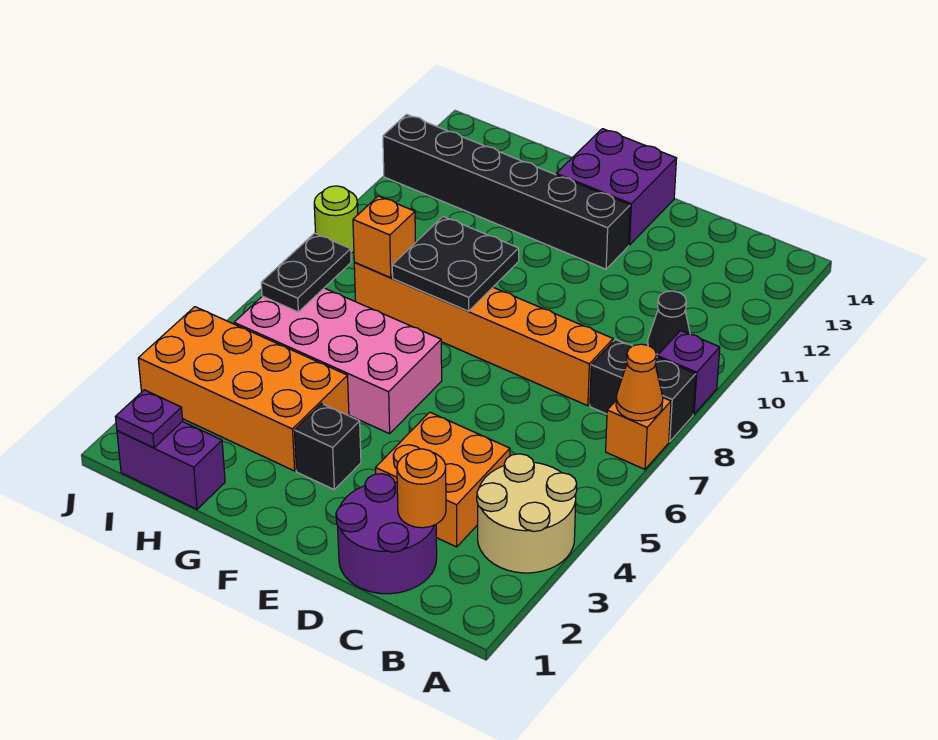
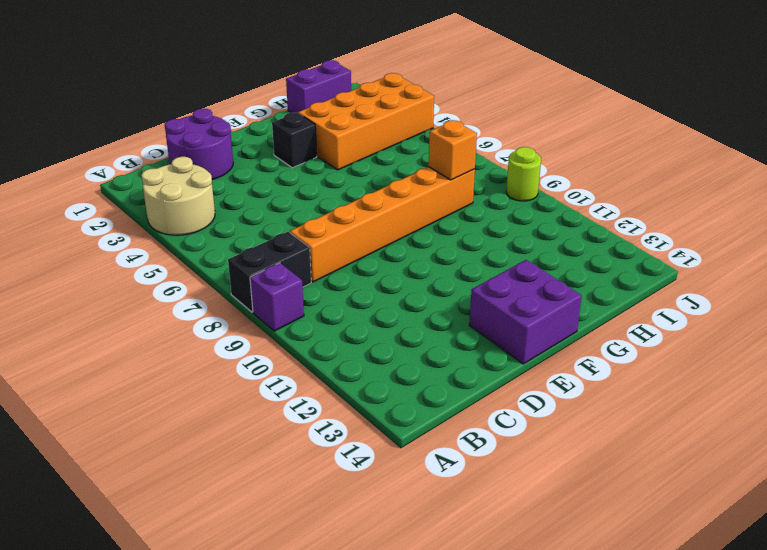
none -> orange brick A7 level 1
none -> black cone B10 level 1
none -> orange brick C3:D4 level 1

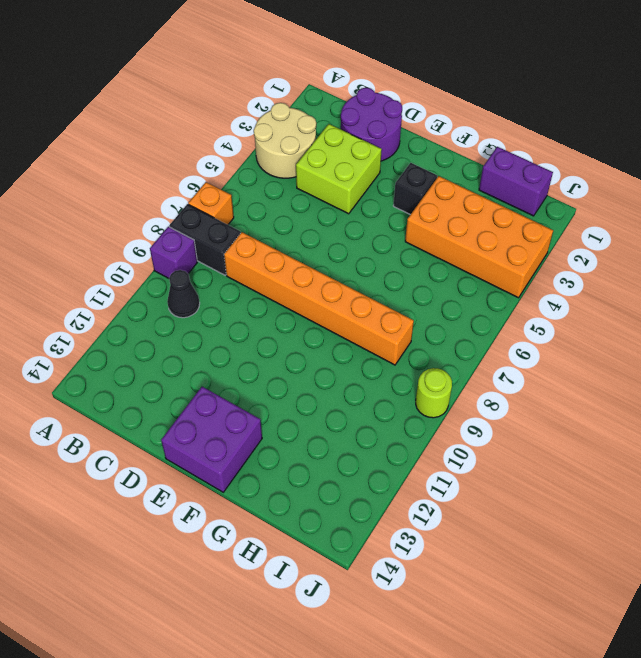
lime brick C3:D4 level 1 -> orange brick C3:D4 level 1
none -> black brick E12:J12 level 1
none -> pink brick F5:I6 level 1
none -> orange cone A7 level 2

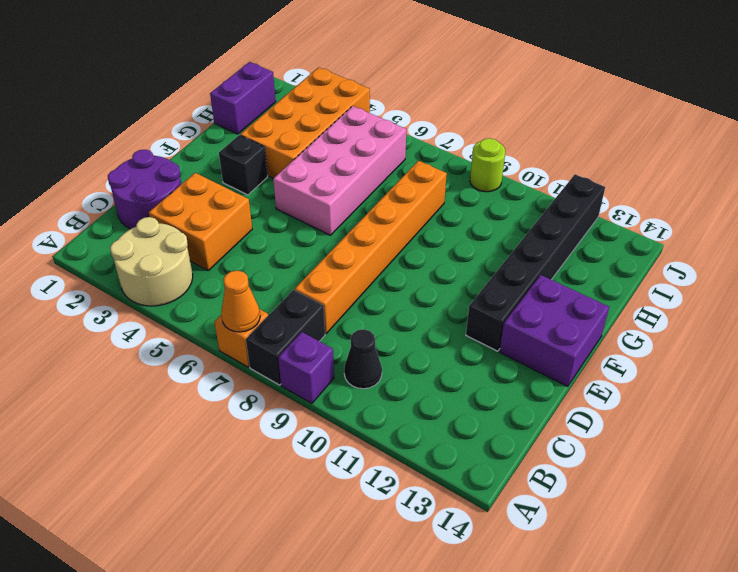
none -> orange round brick C2 level 2
none -> black plate F8:G9 level 2
none -> orange brick H8 level 2

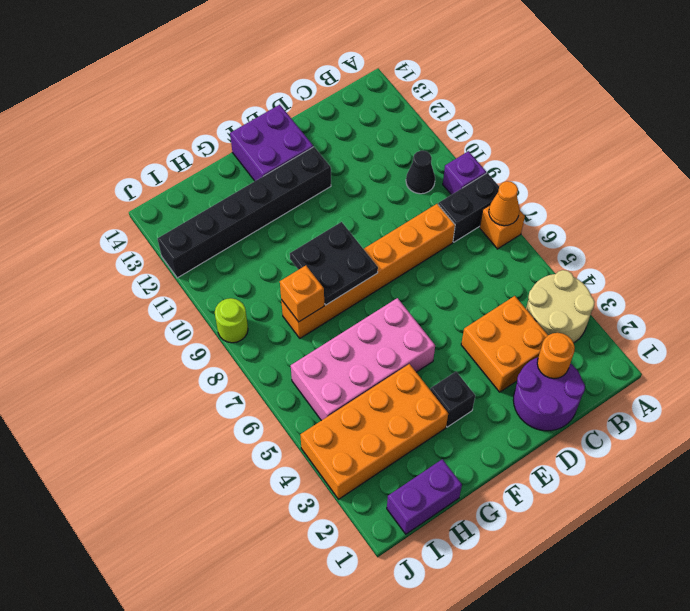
none -> purple plate I1 level 2
none -> black plate I6:I7 level 2

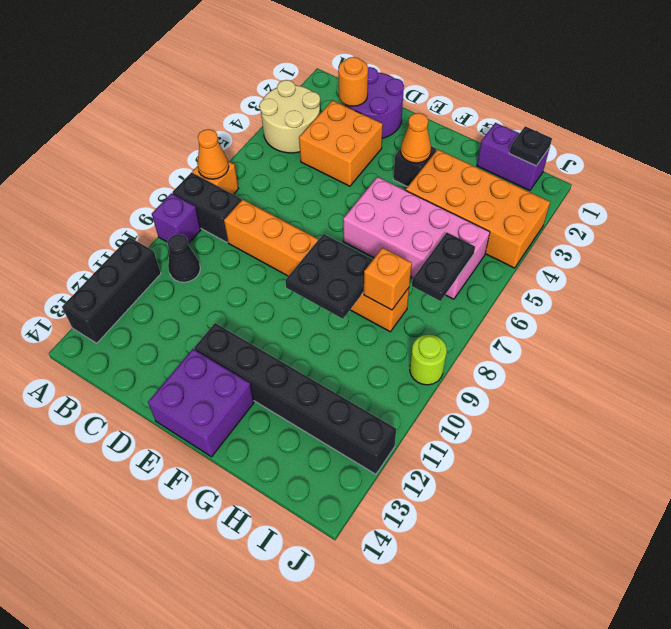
black brick A11:A13 level 1 -> none
orange cone F3 level 2 -> none
black plate I1 level 2 -> purple plate I1 level 2

